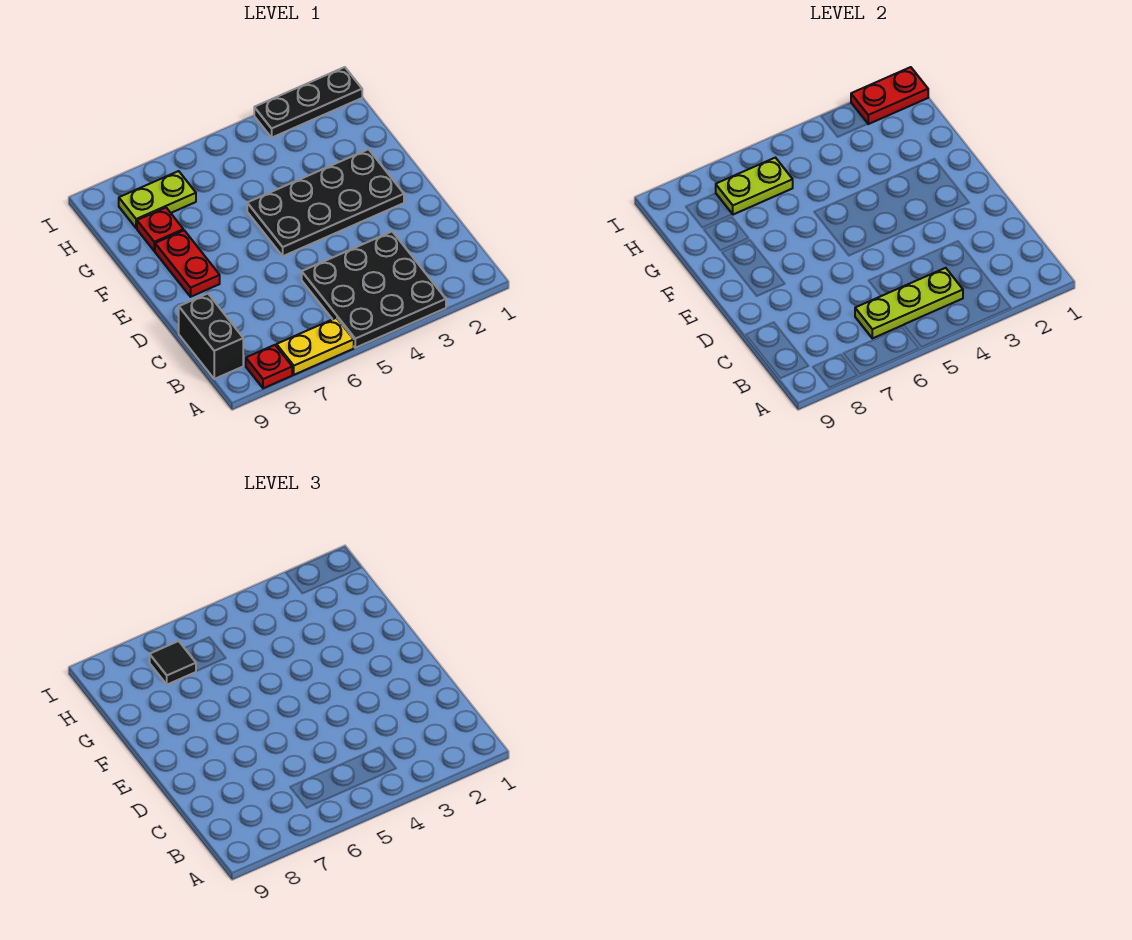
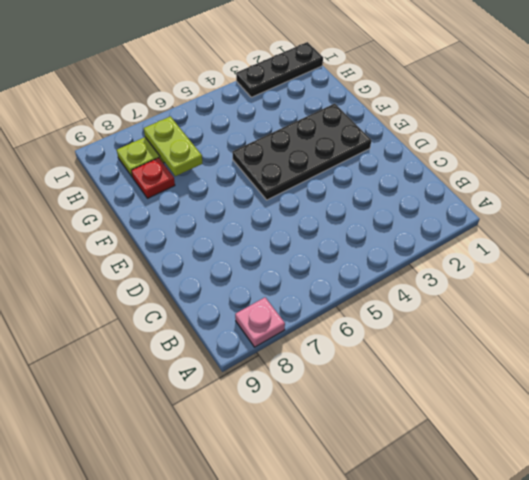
pink plate A8 level 1 -> red plate A8 level 1
lime plate G7:H7 level 2 -> lime plate H6:H7 level 2
none -> black plate A3:C5 level 1
none -> yellow plate A6:A7 level 1
none -> black brick B9:C9 level 1

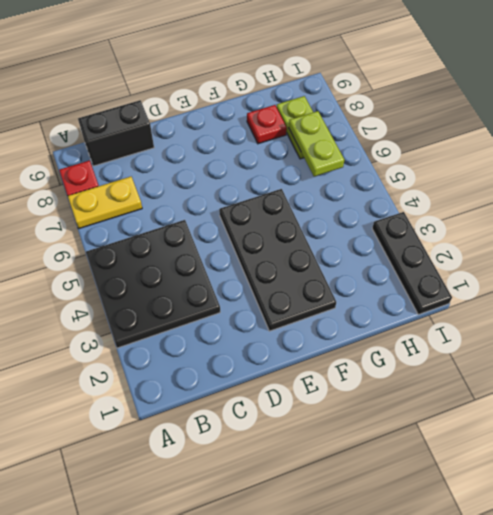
yellow plate A7:B7 level 1 -> yellow plate A6:A7 level 1
none -> red plate E8:F8 level 1
none -> lime plate B4:B6 level 2
none -> red plate I1:I2 level 2

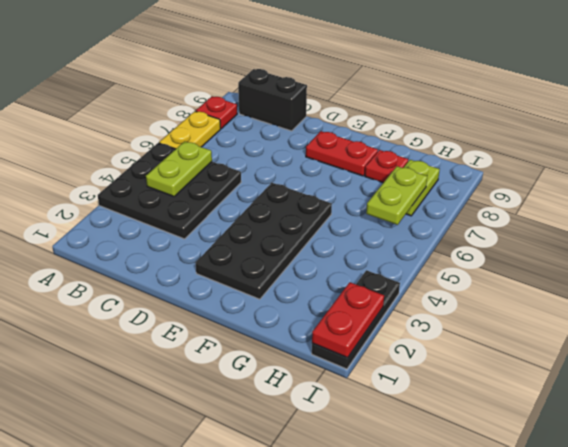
lime plate B4:B5 level 2 -> lime plate B4:B6 level 2
none -> black tile H7 level 3

